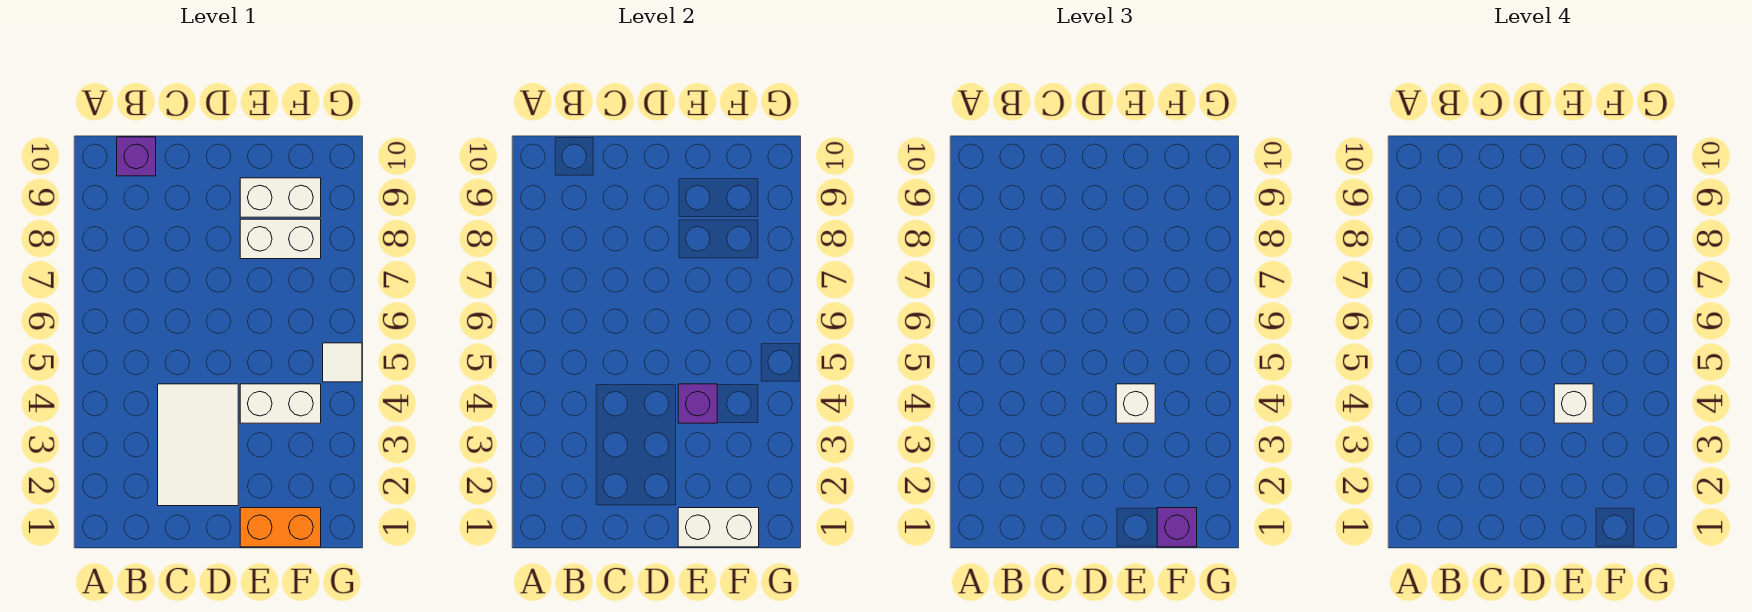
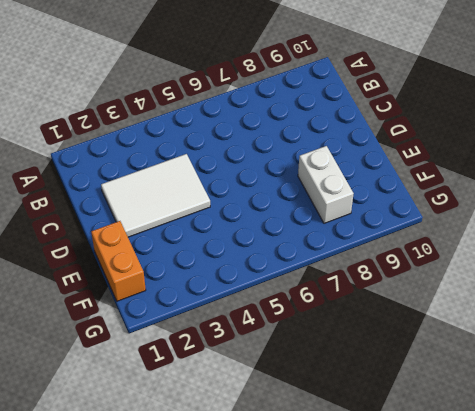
none -> purple brick B10 level 1
none -> white brick E4:F4 level 1
none -> white brick E9:F9 level 1

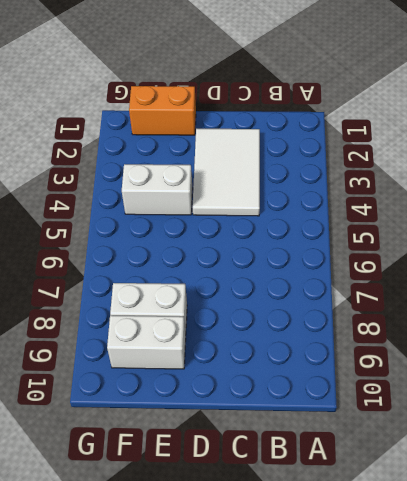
none -> purple brick B10 level 1
none -> white tile G5 level 1
none -> white brick E1:F1 level 2

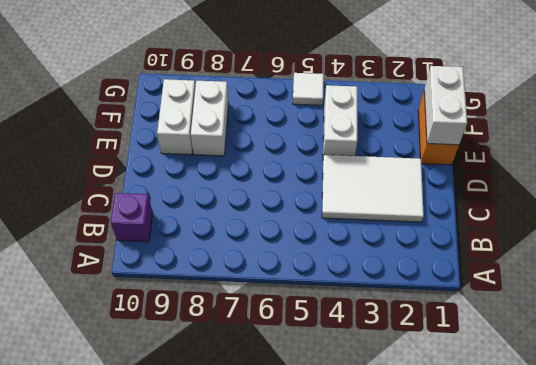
none -> purple brick E4 level 2
none -> white brick E4 level 3
none -> purple brick F1 level 3

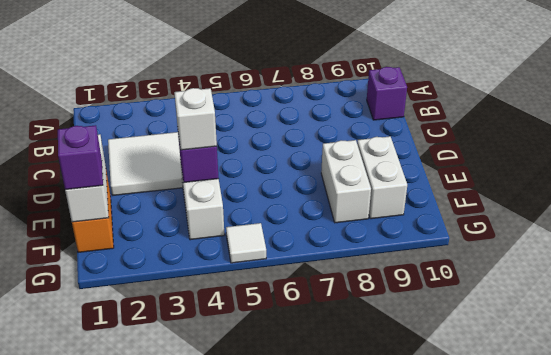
none -> white brick E4 level 4

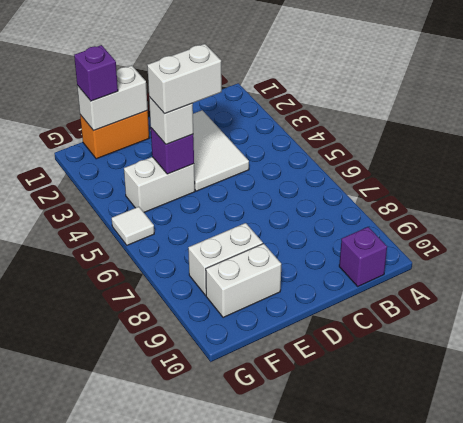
white brick D4:E4 level 4 -> white brick E4 level 4

